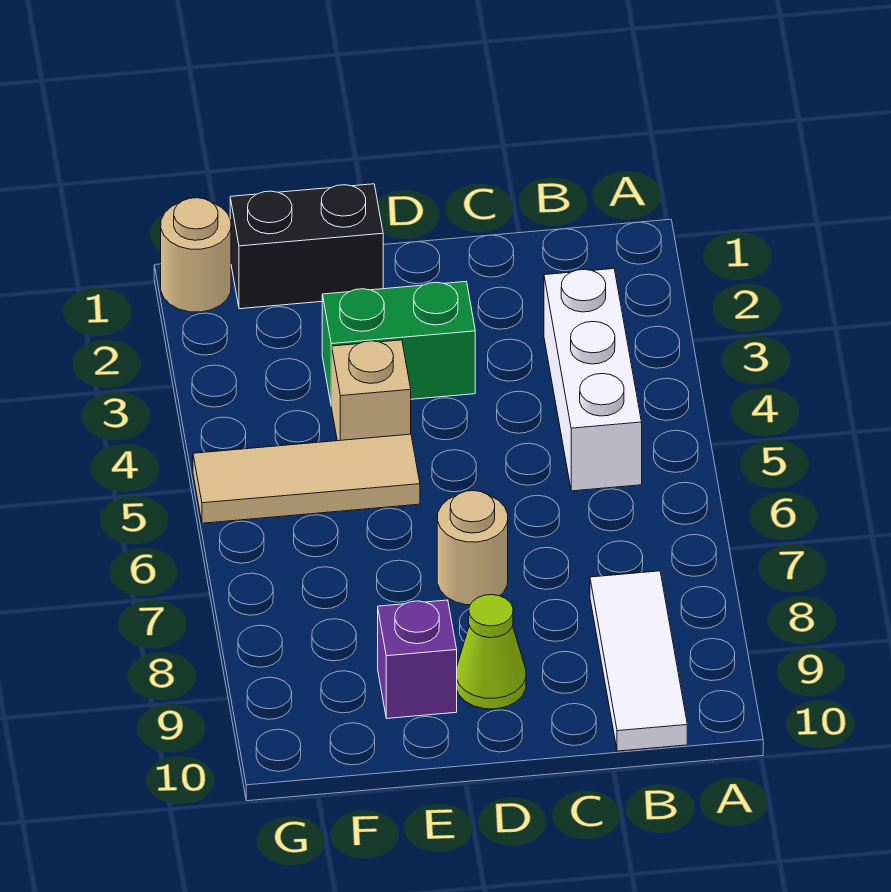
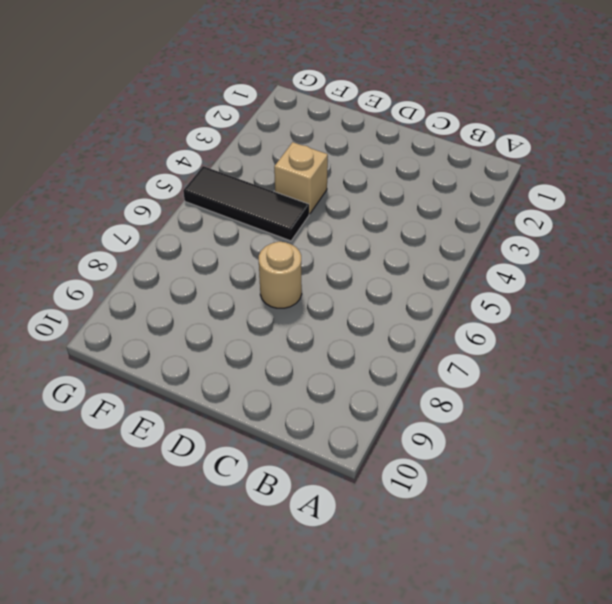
black tile E5:G5 level 1 -> tan tile E5:G5 level 1
none -> white brick B3:B5 level 1
none -> white tile B8:B10 level 1

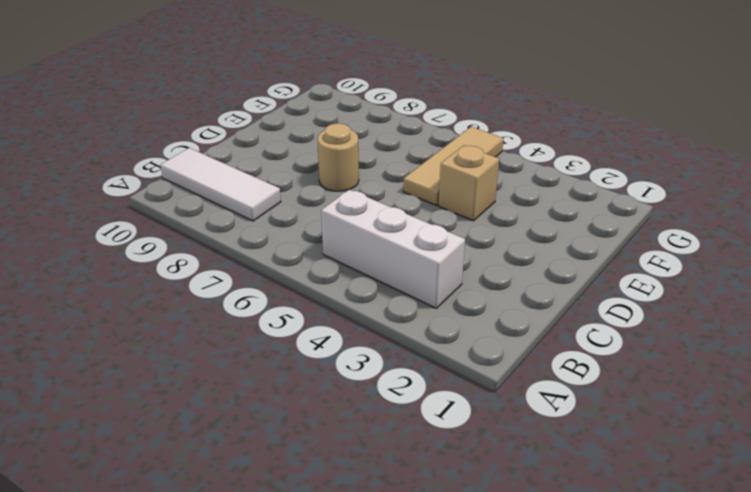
none -> green brick D3:E3 level 1
none -> lime cone D9 level 1

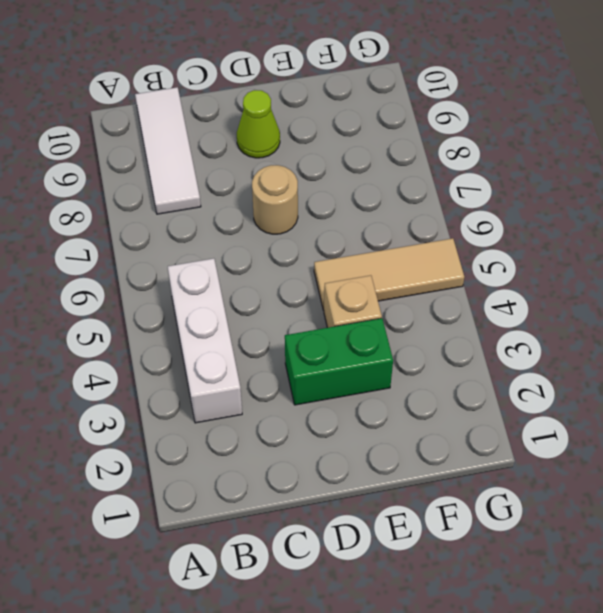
none -> black brick E1:F1 level 1
none -> purple brick E9 level 1

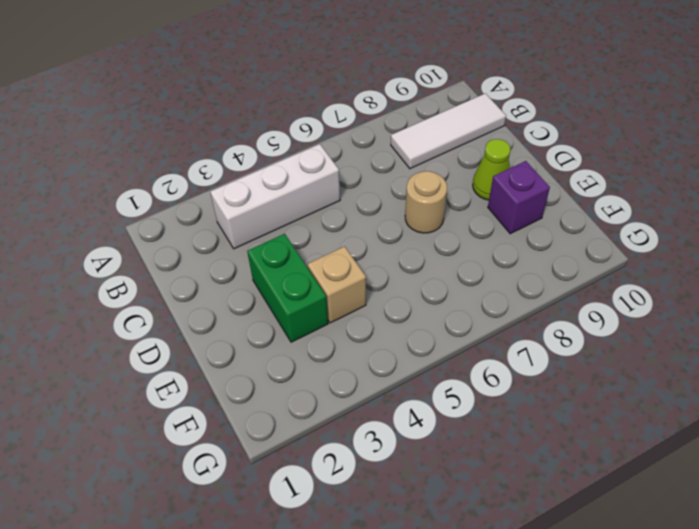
none -> black brick E1:F1 level 1
none -> tan tile E5:G5 level 1

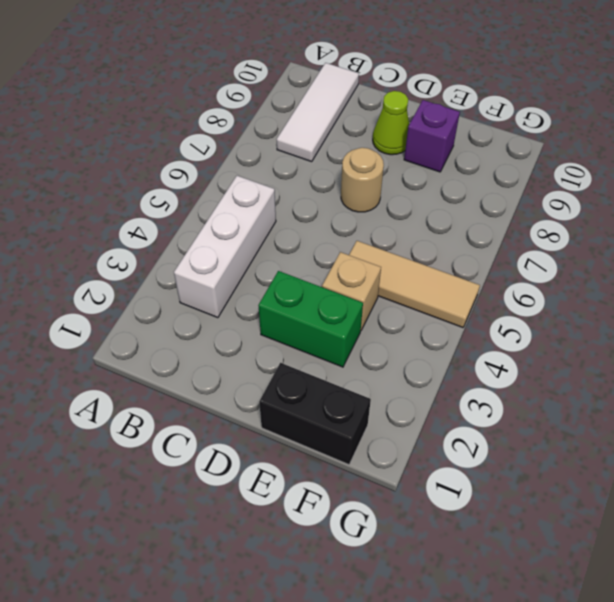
none -> tan round brick G1 level 1

